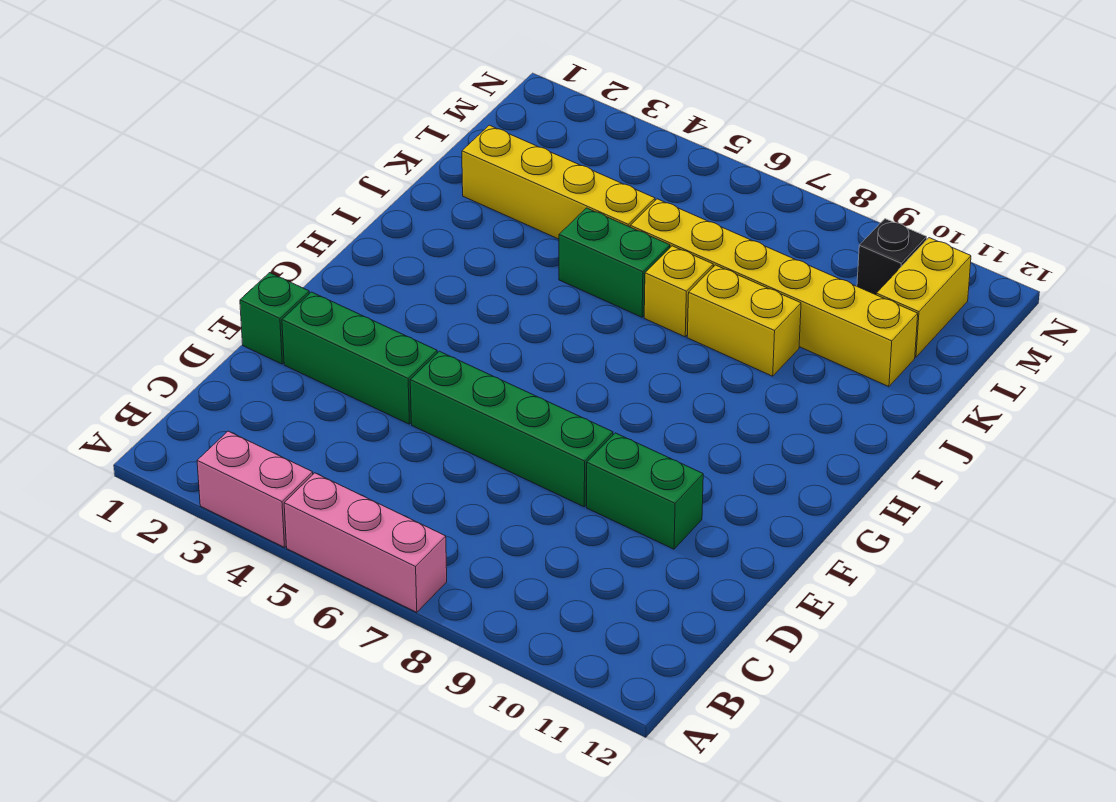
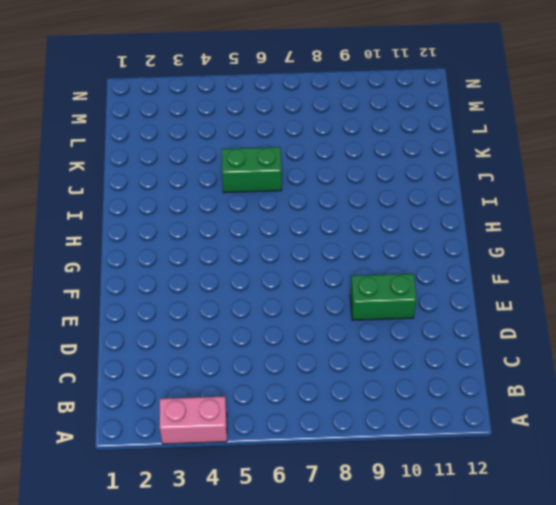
none -> pink brick A5:A7 level 1
none -> green brick E1 level 1
none -> green brick E2:E4 level 1

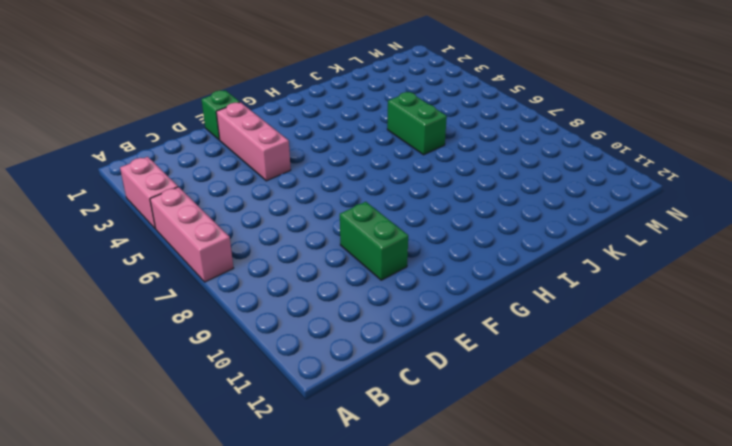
pink brick E2:E4 level 1 -> green brick E2:E4 level 1
none -> green brick E5:E8 level 1
none -> yellow brick J7 level 1
none -> yellow brick J8:J9 level 1

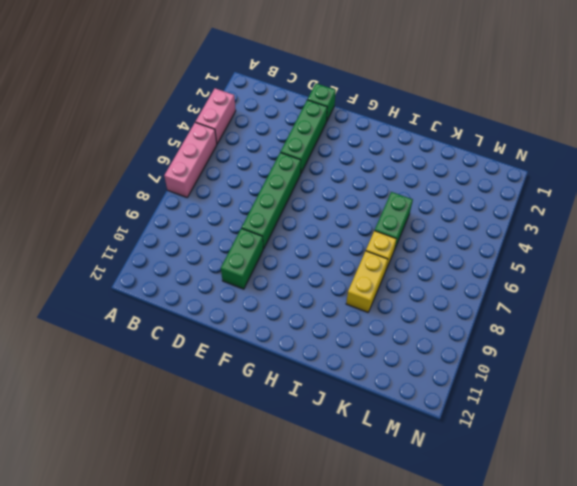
none -> yellow brick K2:K5 level 1
none -> yellow brick K6:K11 level 1
none -> yellow brick L11:M11 level 1

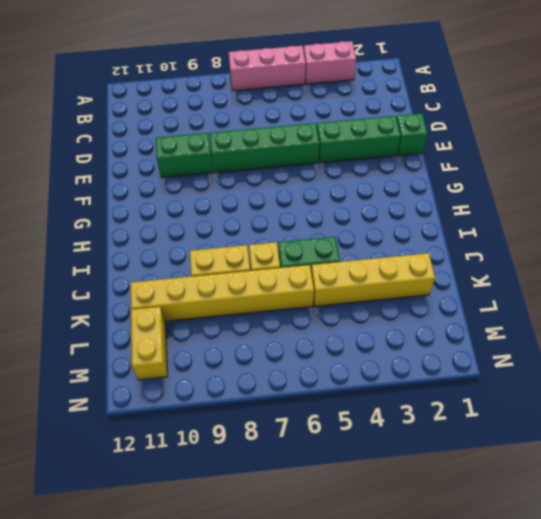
none -> black brick M10 level 1

